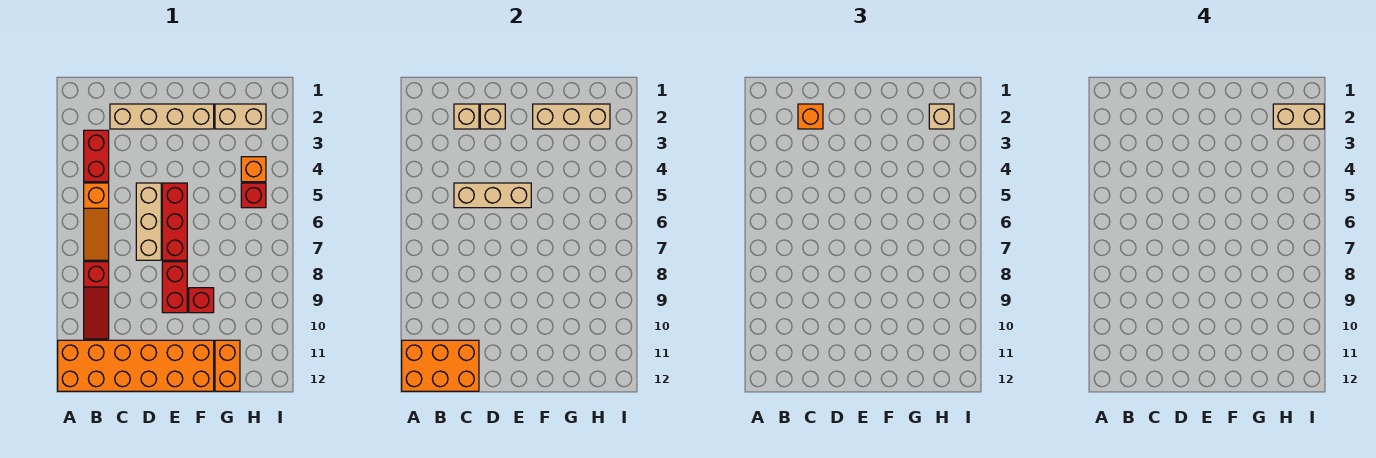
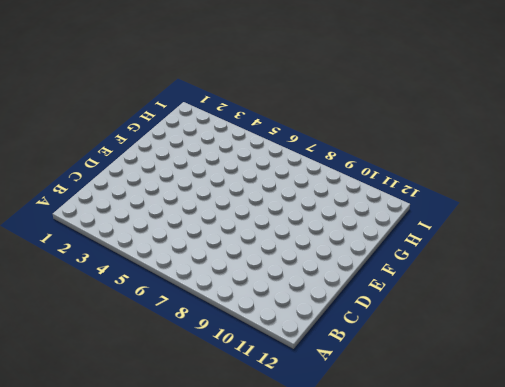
none -> orange brick A11:F12 level 1
none -> red brick B3:B4 level 1
none -> orange slope B5:B7 level 1 top 5

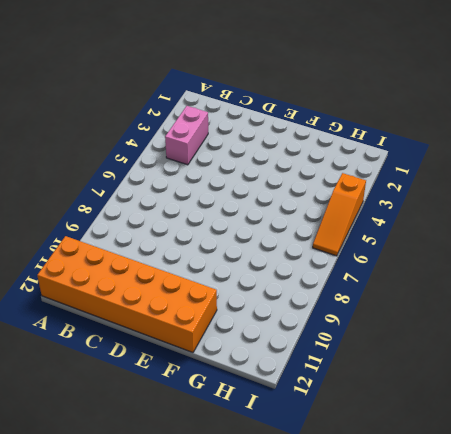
pink brick B3:B4 level 1 -> red brick B3:B4 level 1
orange slope I4:I6 level 1 top 4 -> orange slope B5:B7 level 1 top 5
none -> red slope B8:B10 level 1 top 8
none -> tan brick C2:F2 level 1
none -> tan brick D5:D7 level 1

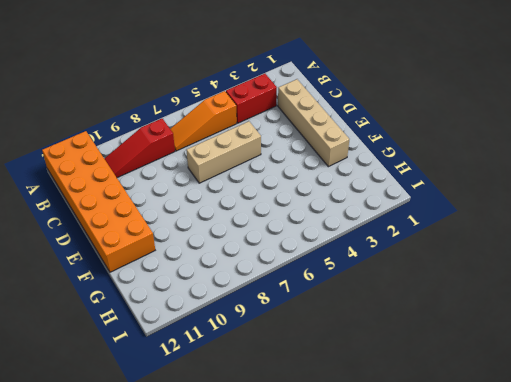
none -> red brick E5:E7 level 1
none -> red brick E8:E9 level 1
none -> red brick F9 level 1

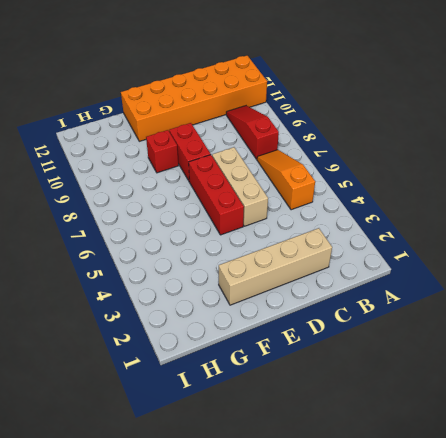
none -> red brick B3:B4 level 1
none -> tan brick G2:H2 level 1
none -> orange brick G11:G12 level 1

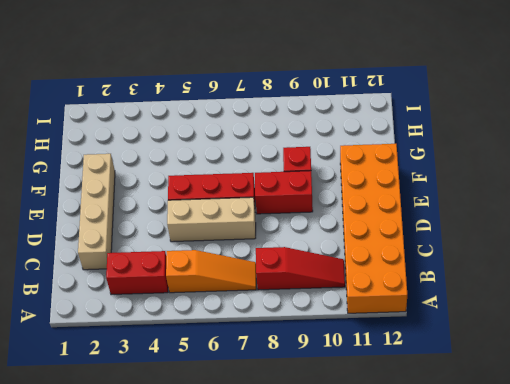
none -> tan brick G2:H2 level 1
none -> orange brick G11:G12 level 1
none -> orange brick H4 level 1

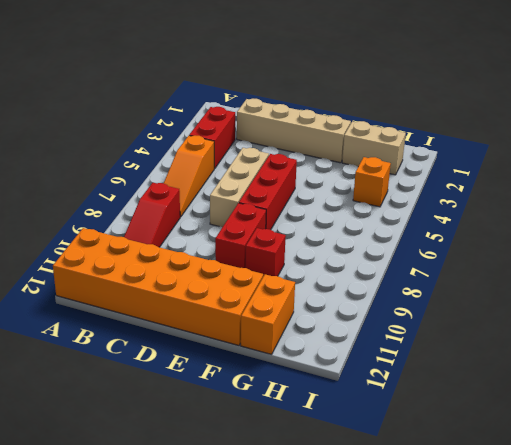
none -> red brick H5 level 1
none -> orange brick A11:C12 level 2
none -> tan brick C2 level 2

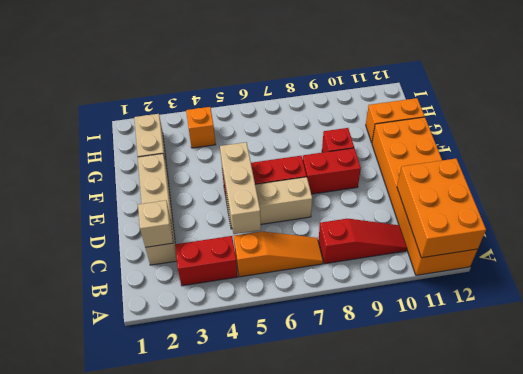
none -> red brick H5 level 1
none -> tan brick D2 level 2
none -> tan brick F2:H2 level 2

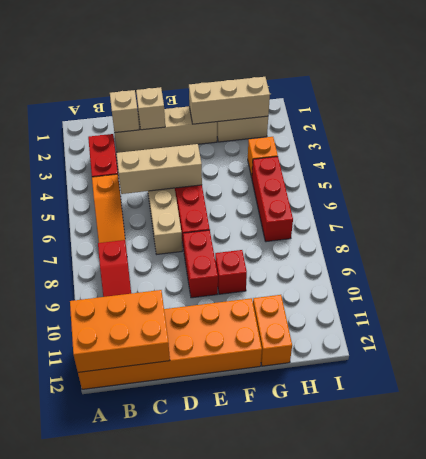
red brick H5:H7 level 1 -> red brick H5 level 1
none -> orange brick C2 level 3
none -> tan brick H2 level 3
none -> tan brick H2:I2 level 4

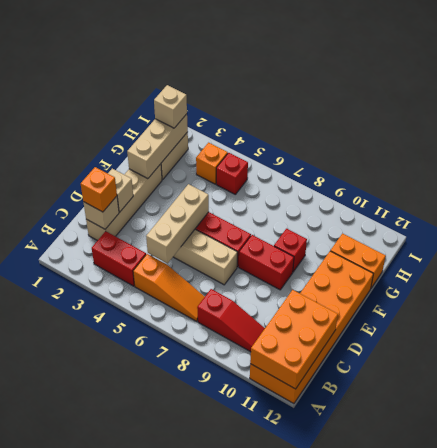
none -> tan brick H2:I2 level 4

